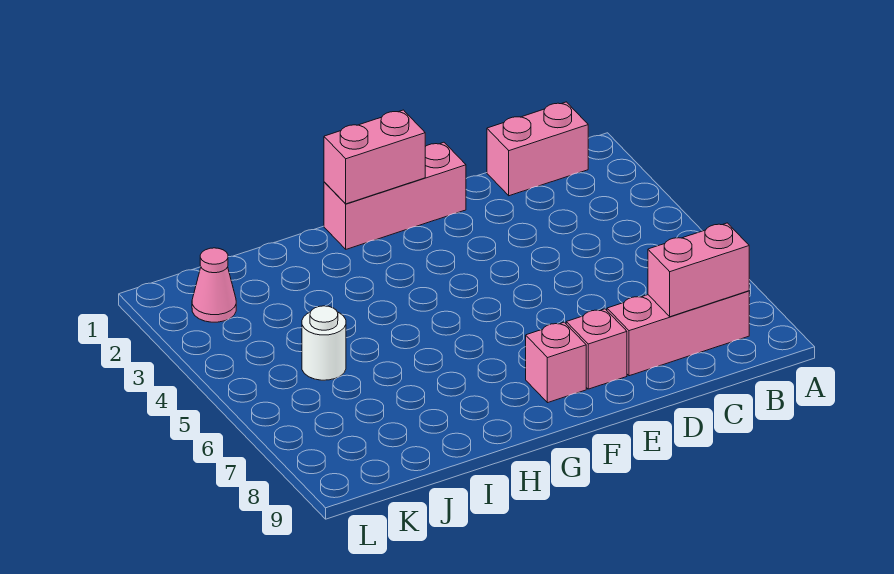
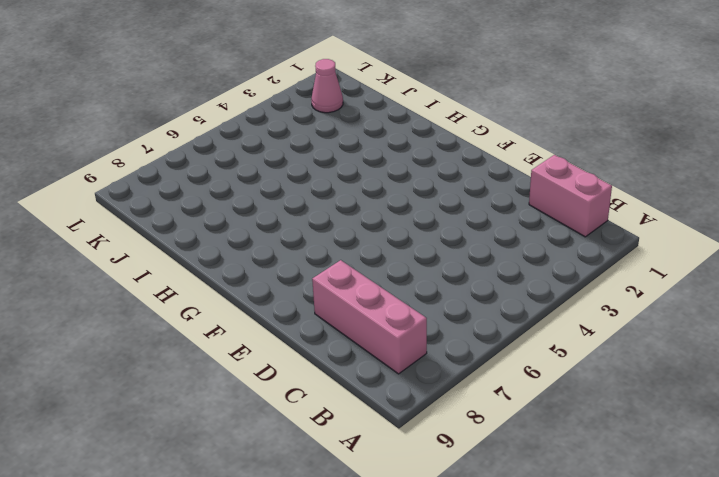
none -> pink brick E1:G1 level 1
none -> pink brick E8 level 1

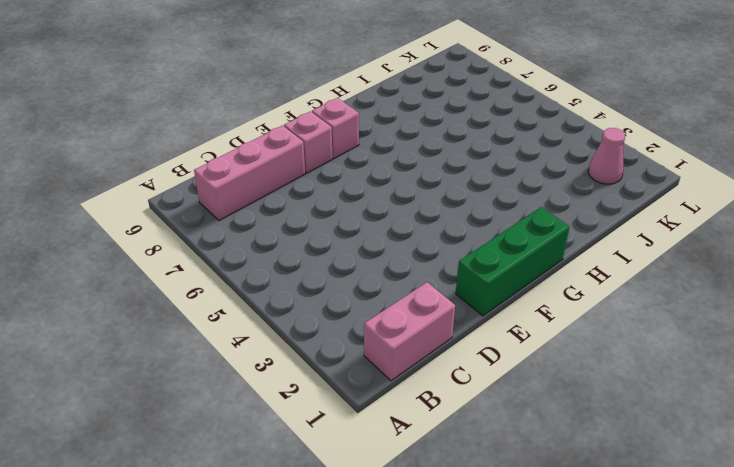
green brick E1:G1 level 1 -> pink brick E1:G1 level 1
none -> white round brick J5 level 1
none -> pink brick B8:C8 level 2

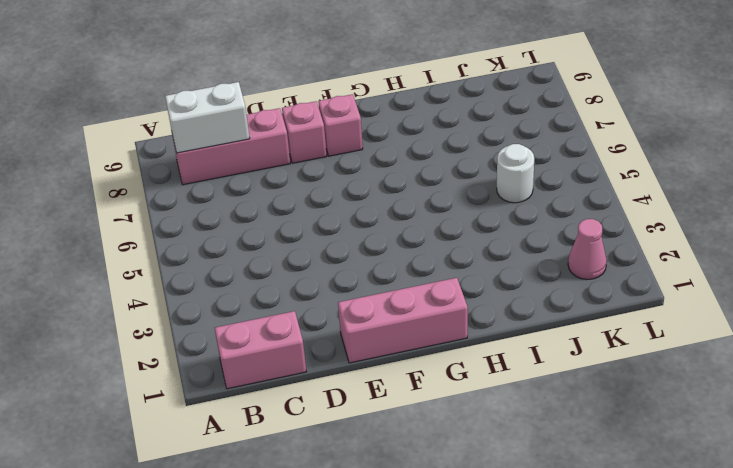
white brick B8:C8 level 2 -> pink brick B8:C8 level 2
none -> pink brick F1:G1 level 2

